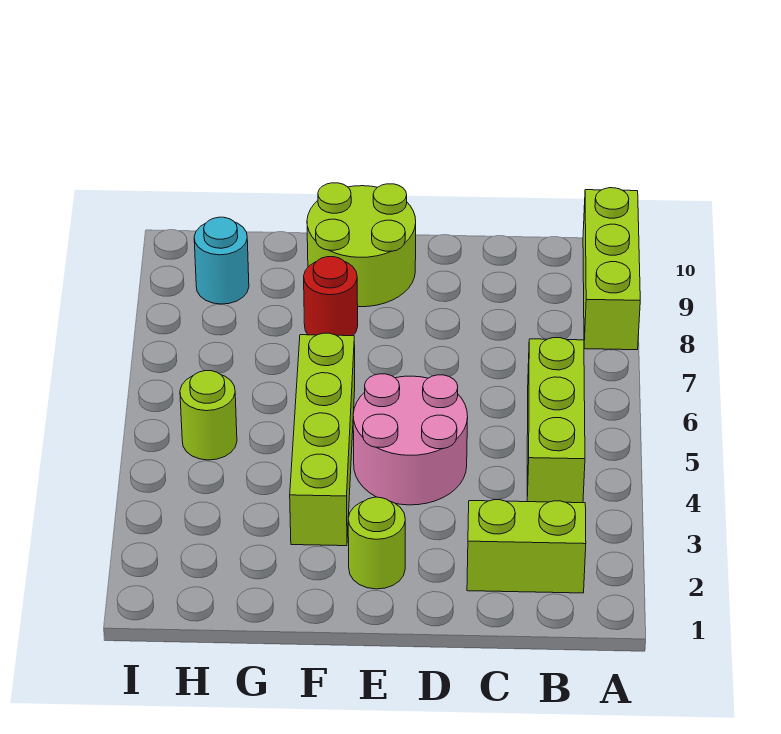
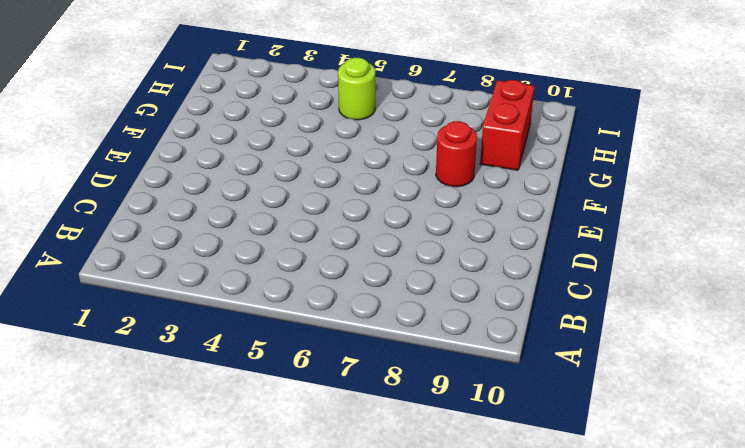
red brick G9:H9 level 1 -> cyan round brick H9 level 1
none -> lime brick A8:A10 level 1
none -> lime brick B2:C2 level 1

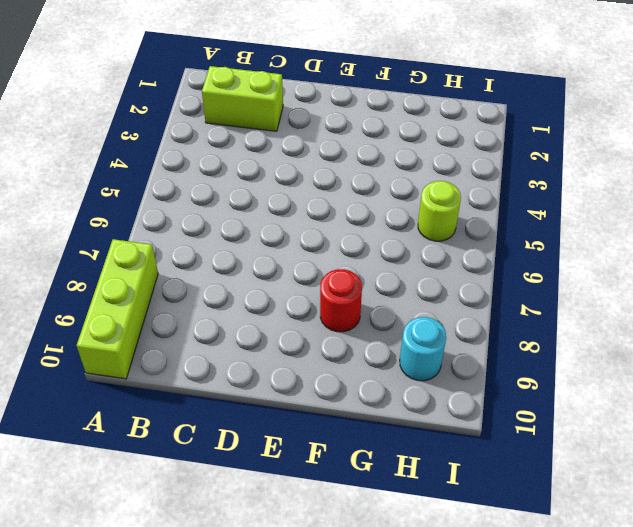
none -> lime brick B4:B6 level 1
none -> pink round brick D4:E5 level 1

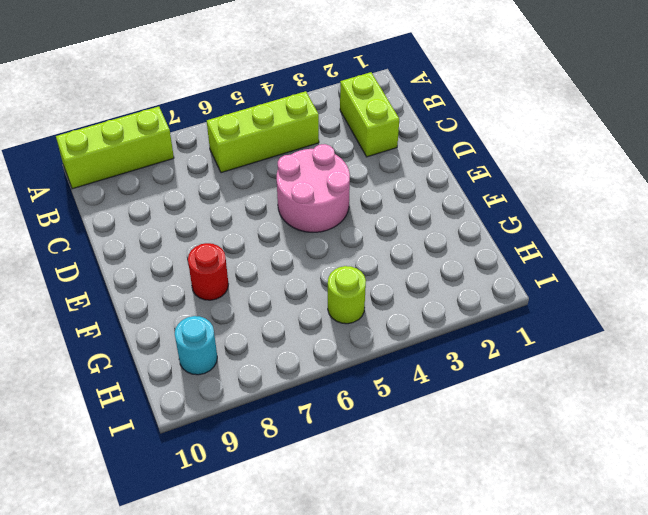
none -> lime round brick E2 level 1
none -> lime round brick E9:F10 level 1

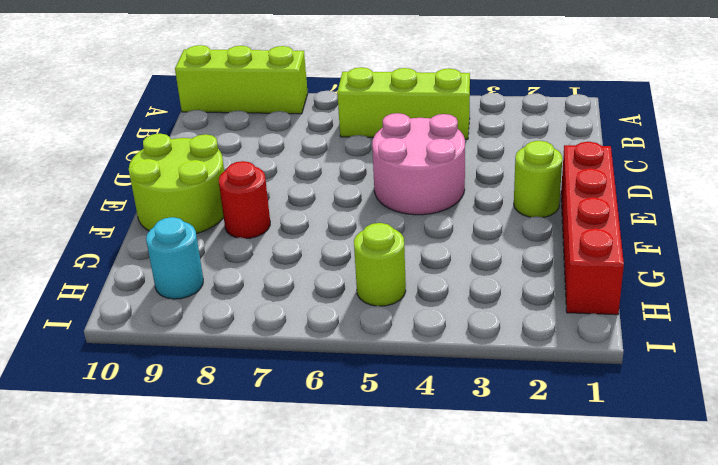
red brick E1:H1 level 1 -> none
none -> lime brick B2:C2 level 1
none -> lime brick F3:F6 level 1

